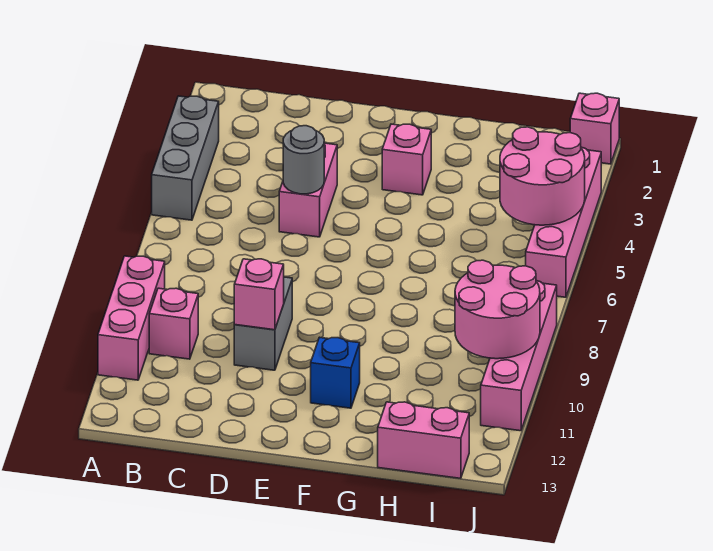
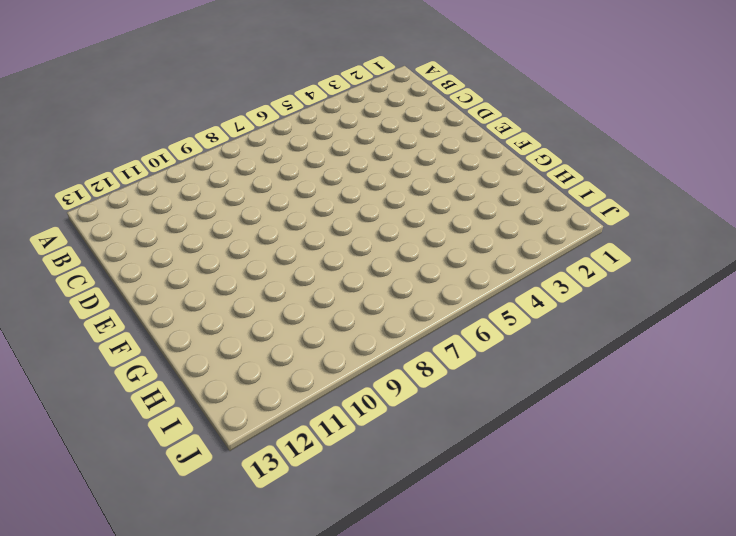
none -> grey brick A3:A5 level 1
none -> pink brick A9:A11 level 1
none -> pink brick B10 level 1

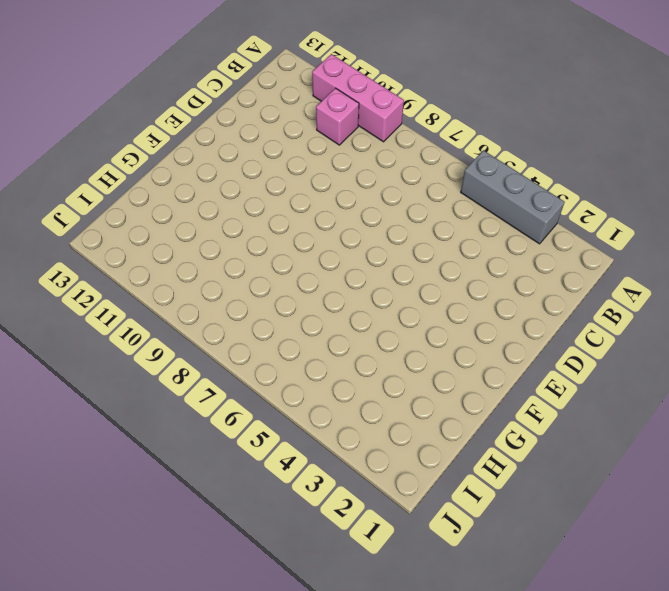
none -> pink brick D4:D5 level 1
none -> grey brick D9:D10 level 1
none -> pink brick F3 level 1

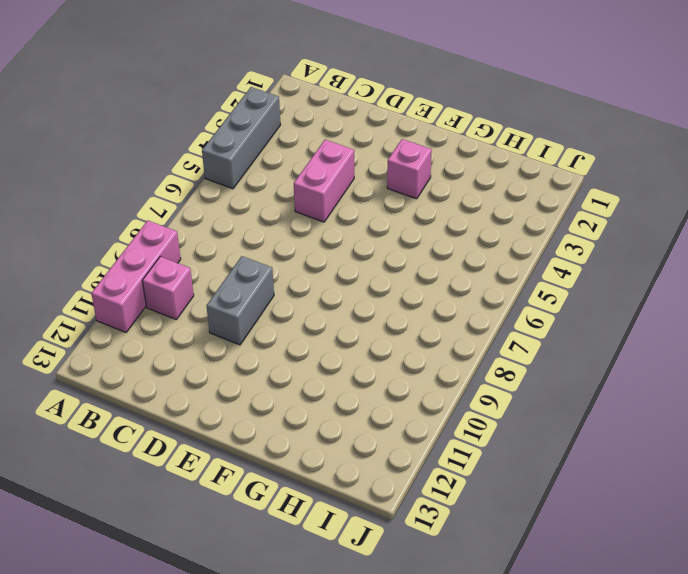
none -> blue brick F11 level 1
none -> pink brick H13:I13 level 1
none -> pink brick J1 level 1

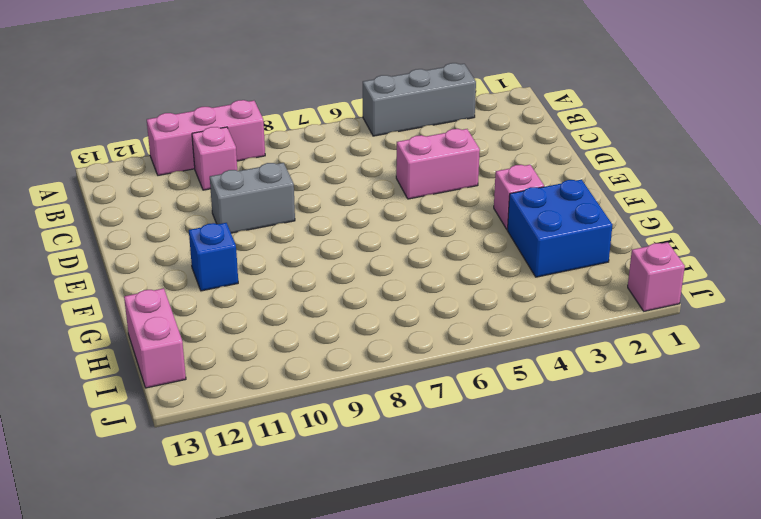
blue brick G2:H3 level 1 -> none
none -> pink brick J3:J6 level 1
none -> pink brick J8:J11 level 1
none -> grey round brick D5 level 2

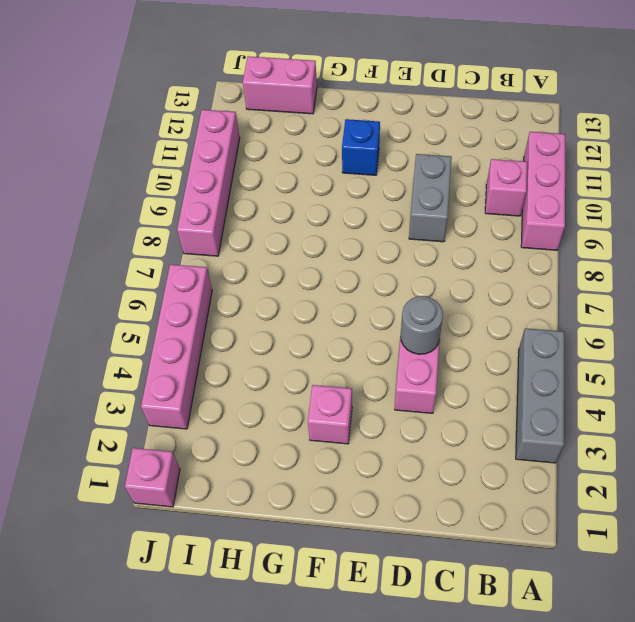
none -> pink brick D10 level 2
none -> pink round brick I4:J5 level 2
none -> pink round brick I9:J10 level 2

